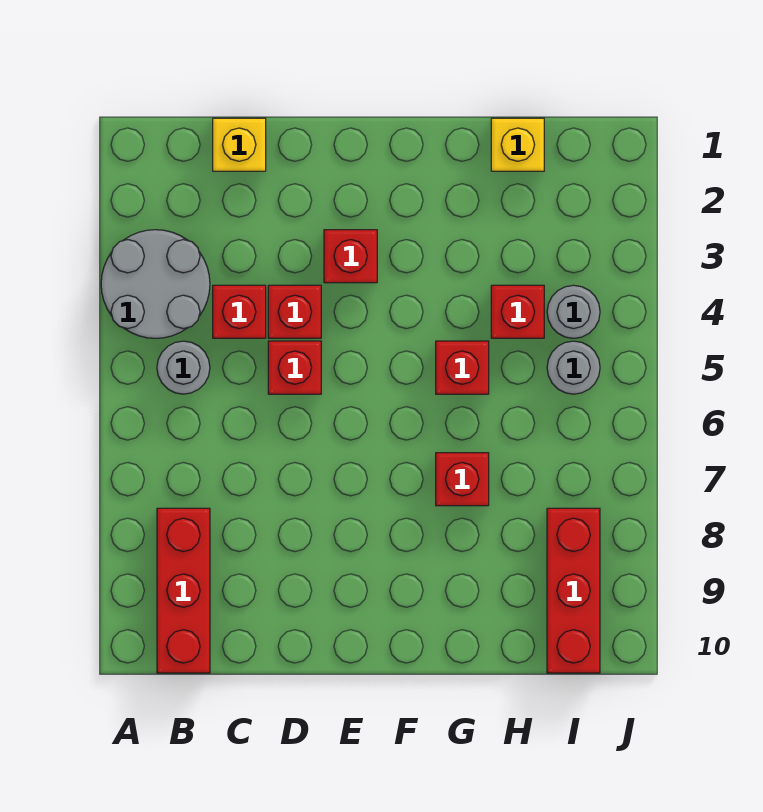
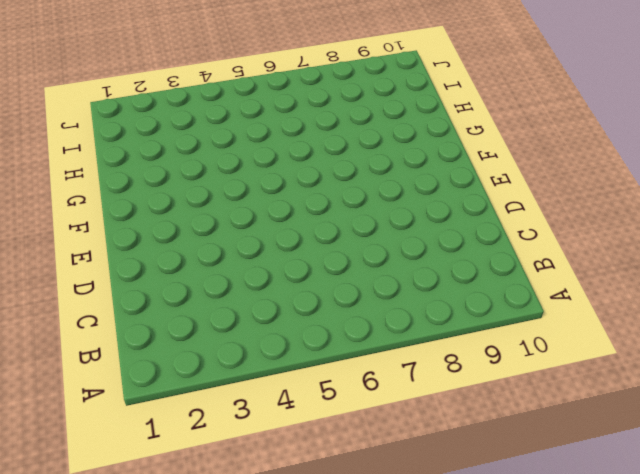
none -> grey round brick A3:B4 level 1
none -> grey round brick B5 level 1
none -> red brick B8:B10 level 1

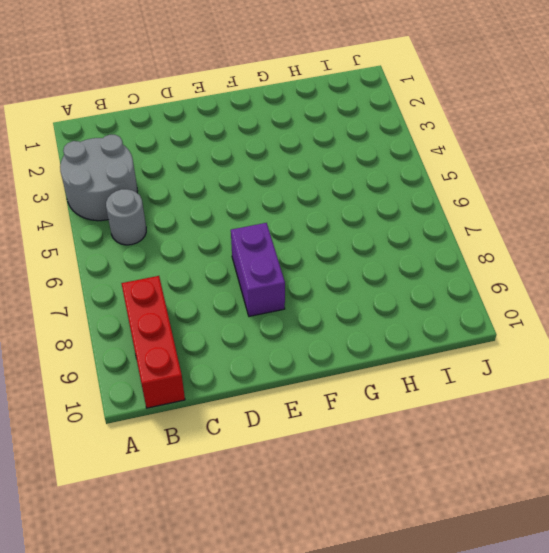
purple brick E7:E8 level 1 -> none
none -> yellow brick C1 level 1
none -> red brick C4 level 1
none -> red brick D4 level 1

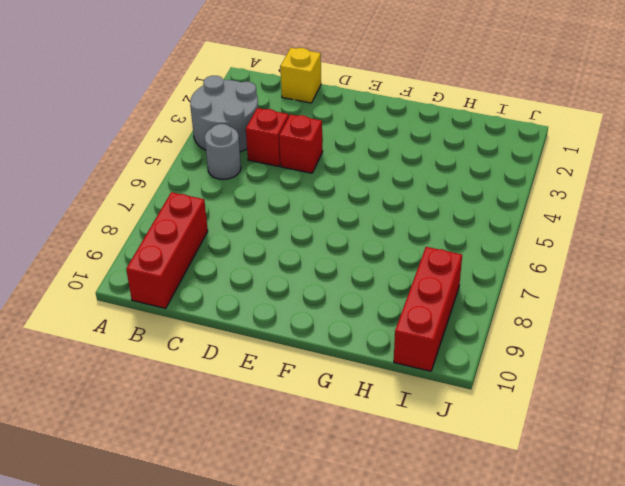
none -> red brick D5 level 1
none -> red brick E3 level 1
none -> red brick G5 level 1

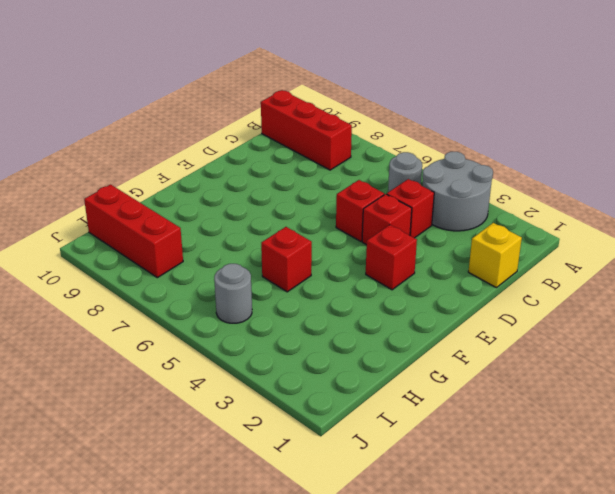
none -> red brick G7 level 1
none -> yellow brick H1 level 1
none -> red brick H4 level 1

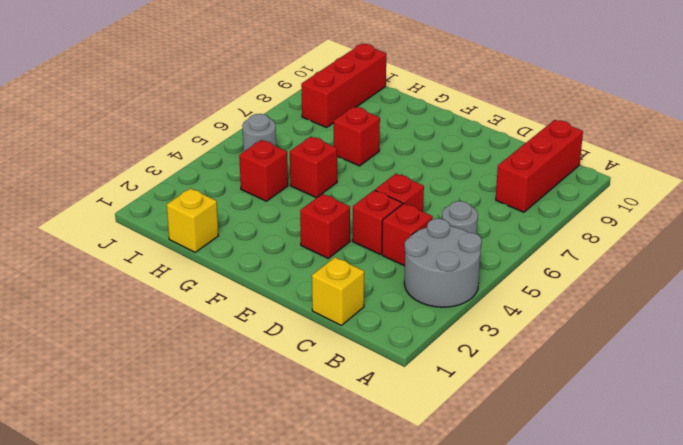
none -> grey round brick I4 level 1

